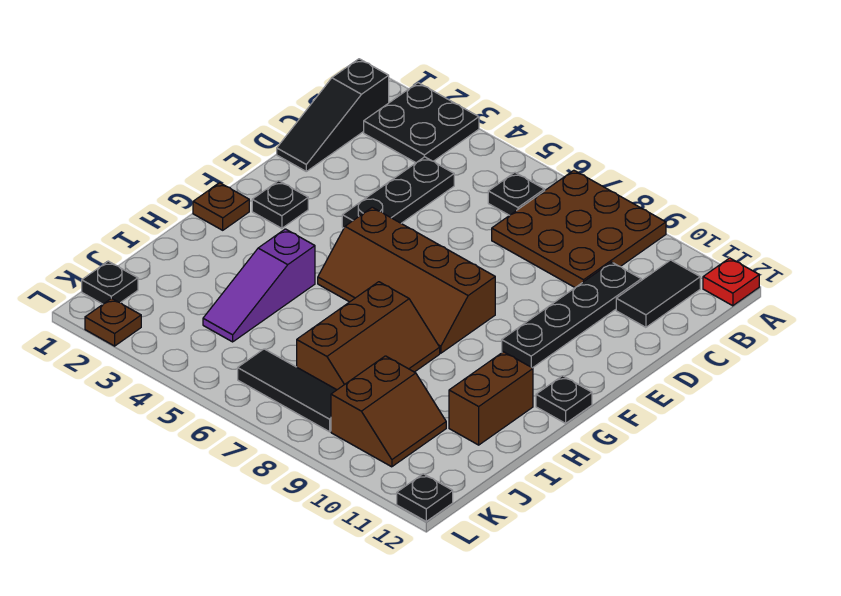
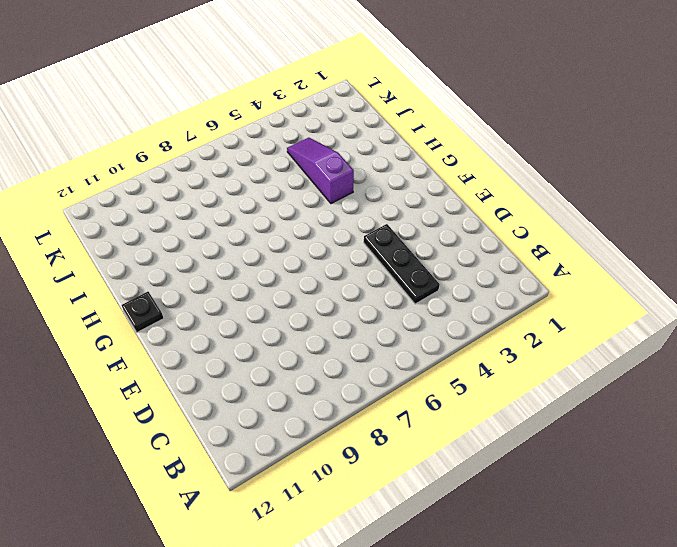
none -> black plate A2:B3 level 1
none -> brown plate A7:C9 level 1
none -> red plate A12 level 1

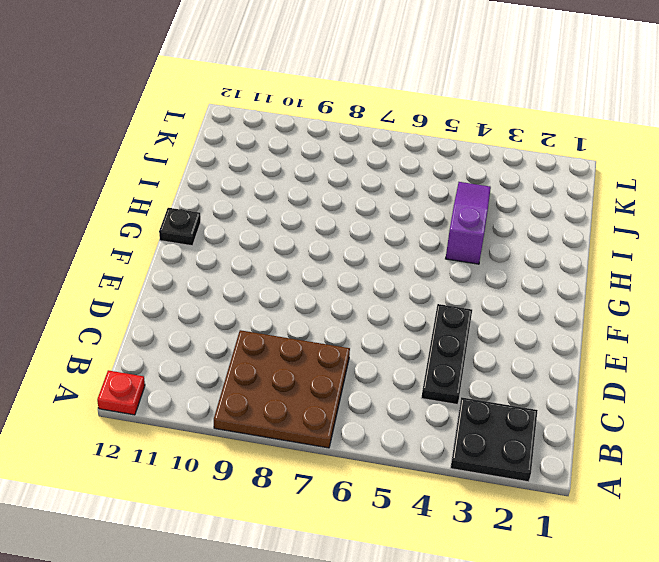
none -> black slope B1:D1 level 1 top B
none -> black plate B6 level 1
none -> black tile B11:C11 level 1

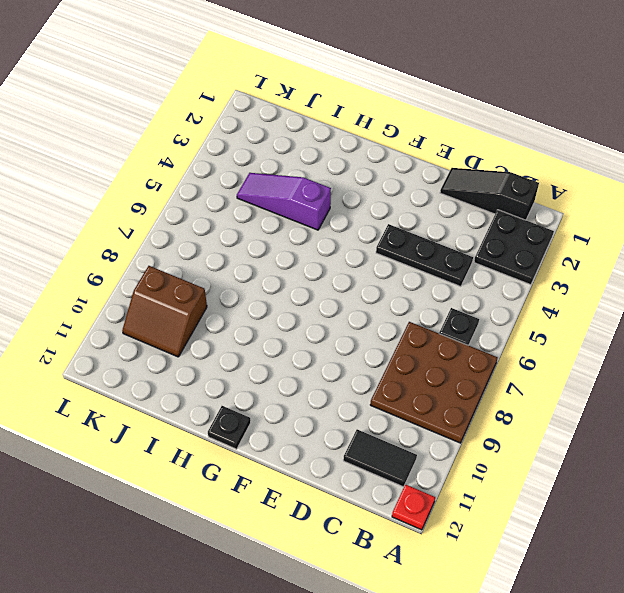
none -> black plate C10:F10 level 1
none -> black plate F2 level 1
none -> brown slope F5:G8 level 1 top F

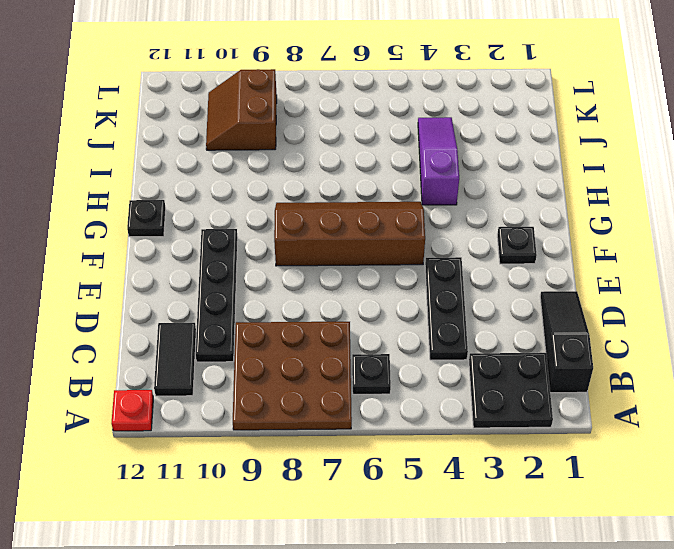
none -> brown plate G1 level 1
none -> brown slope H7:J8 level 1 top 7
none -> brown brick H11:I11 level 1

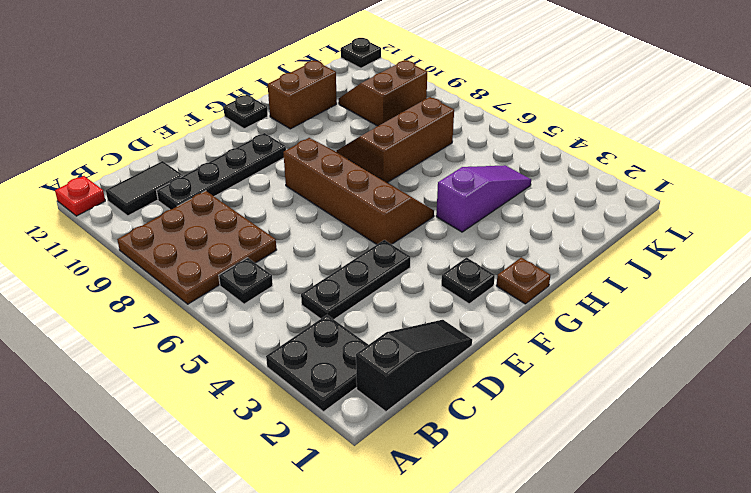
none -> black plate K1 level 1
none -> black tile K6:K8 level 1
none -> brown plate L2 level 1

